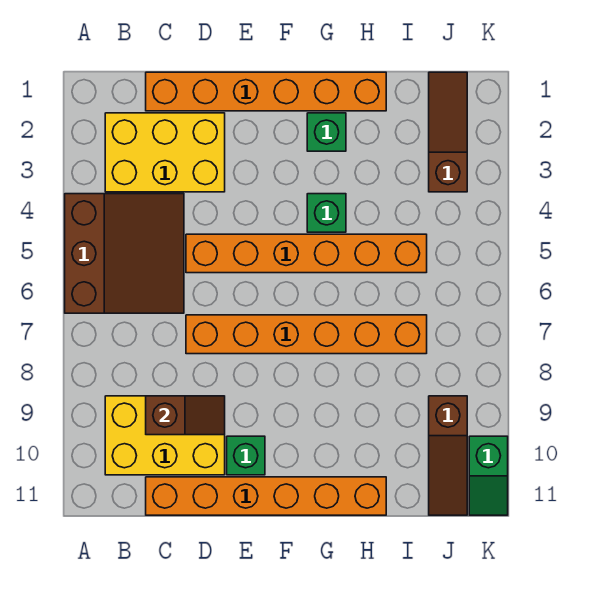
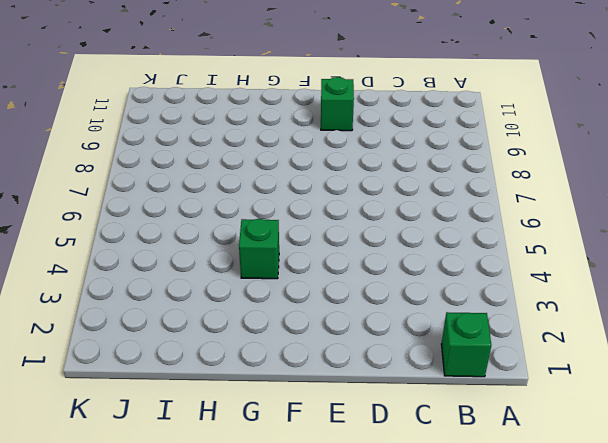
green brick B1 level 1 -> green brick G2 level 1
none -> brown slope A4:C6 level 1 top A
none -> yellow brick B2:D3 level 1
none -> yellow brick B9:D10 level 1

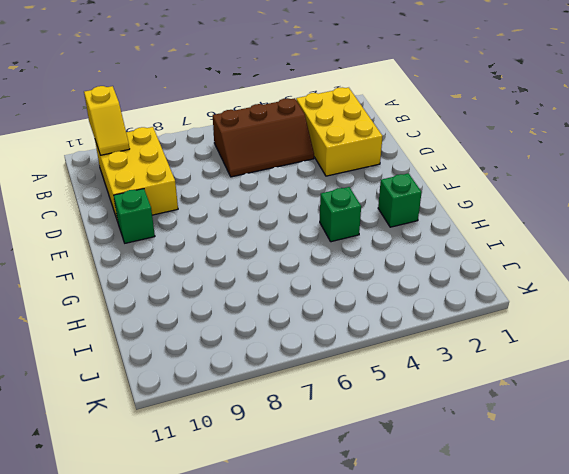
yellow slope A10:B10 level 2 top A -> none
brown slope B4:C6 level 1 top B -> brown slope A4:C6 level 1 top A
none -> orange brick C1:H1 level 1
none -> orange brick C11:H11 level 1
none -> orange brick D5:I5 level 1

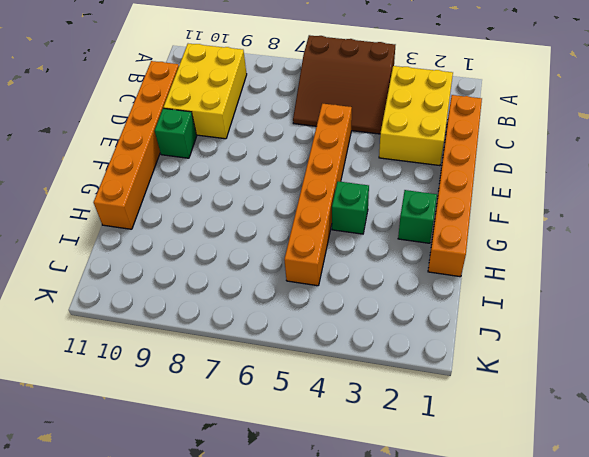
none -> orange brick D7:I7 level 1
none -> brown slope J1:J3 level 1 top 3
none -> brown slope J9:J11 level 1 top 9

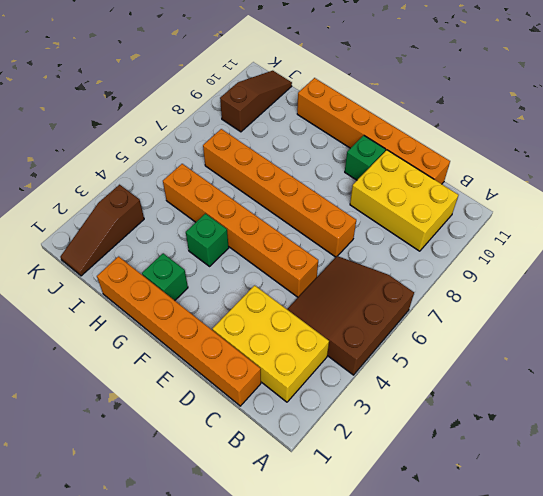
none -> green slope K10:K11 level 1 top 10
none -> brown slope C9:D9 level 2 top C

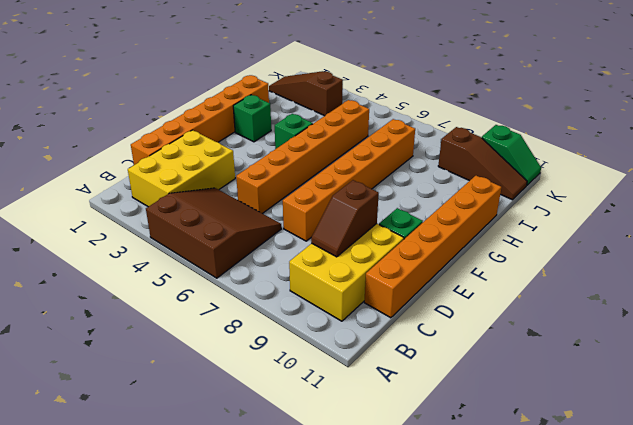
brown slope C9:D9 level 2 top D -> brown slope C9:D9 level 2 top C

